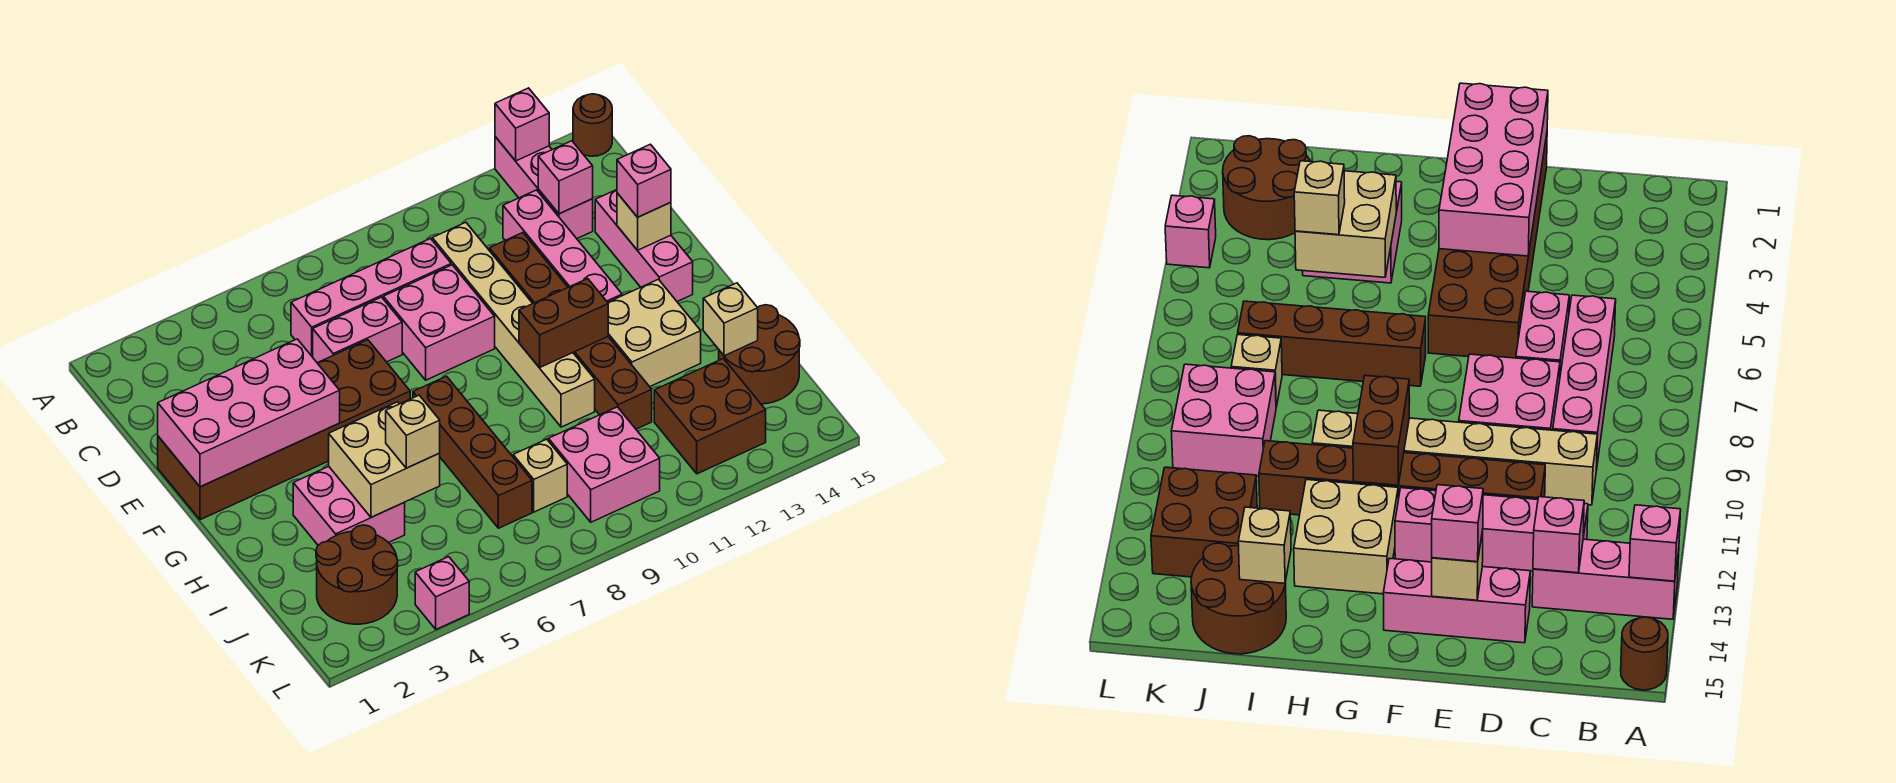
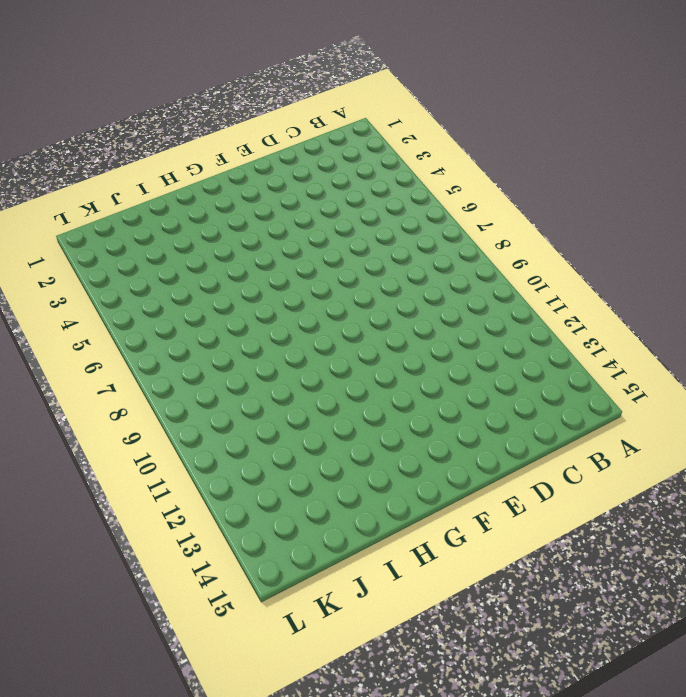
none -> pink brick A13:C13 level 1
none -> brown round brick A15 level 1
none -> pink brick C6:C9 level 1

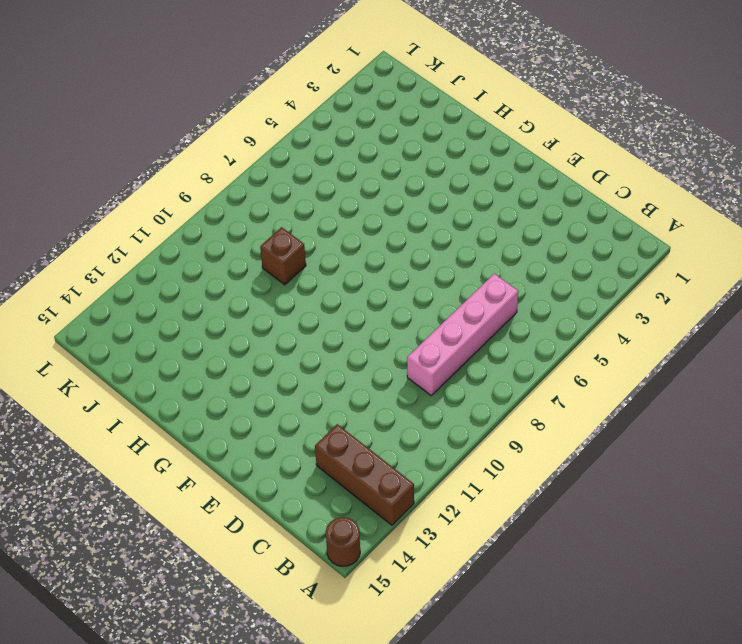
brown brick A13:C13 level 1 -> pink brick A13:C13 level 1
brown brick I9 level 1 -> none
none -> tan brick C10:H10 level 1
none -> pink brick C12:F12 level 1
none -> pink brick D6:D7 level 1

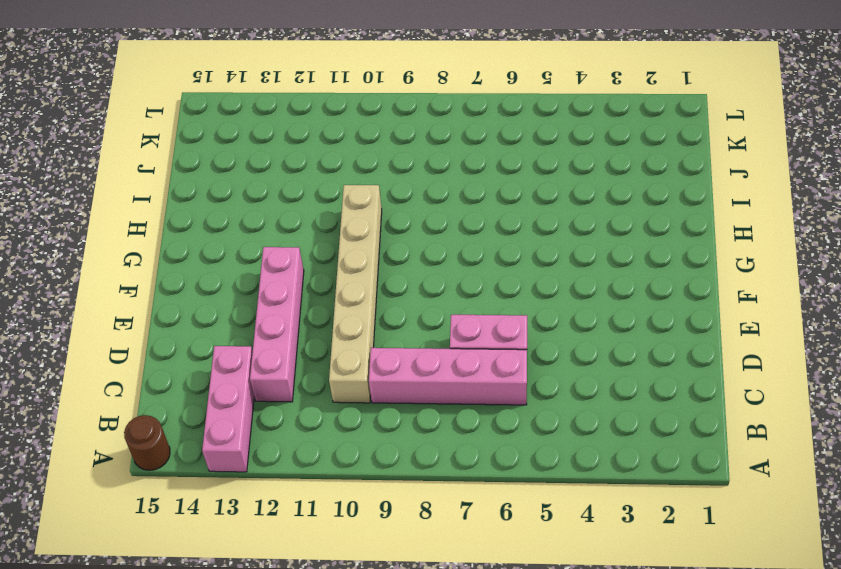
none -> pink brick D8:E9 level 1
none -> brown brick D11:I11 level 1
none -> pink brick D14:F14 level 1

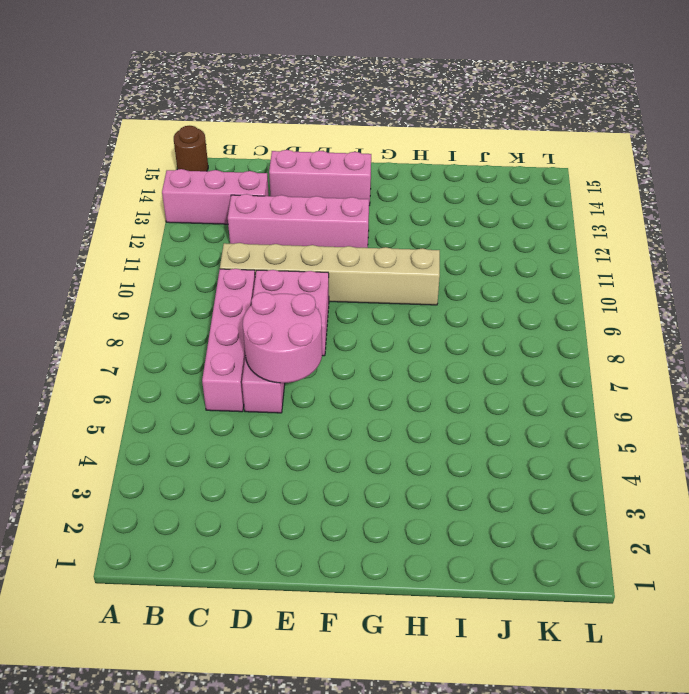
pink round brick D6:E7 level 2 -> none
none -> brown brick D11:I11 level 1
none -> brown brick E1:F6 level 1
none -> brown brick G7:J7 level 1

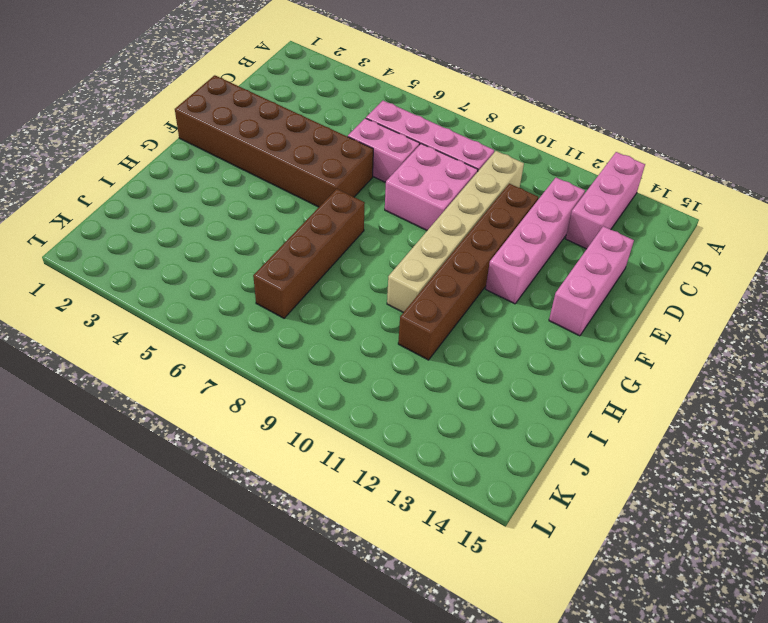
none -> brown round brick A15 level 1
none -> tan brick G12:H13 level 1
none -> pink brick H3:I4 level 1

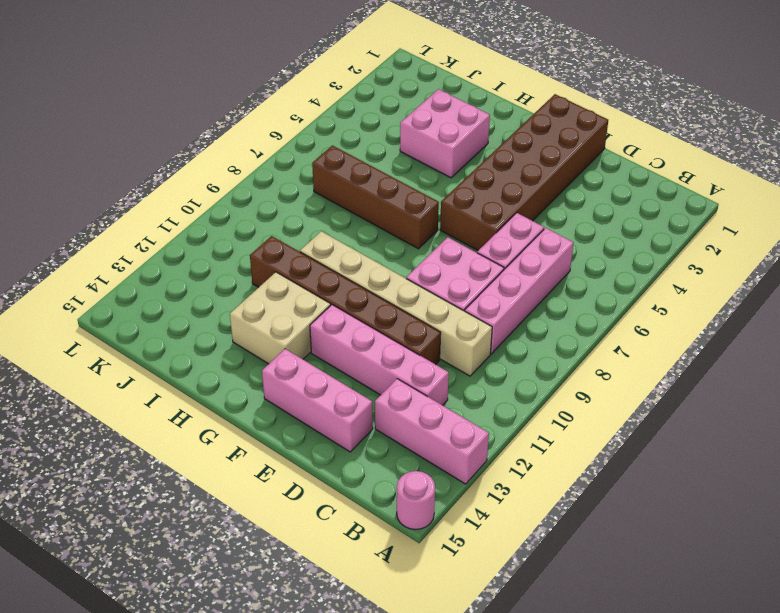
pink round brick A15 level 1 -> brown round brick A15 level 1
none -> brown round brick I14:J15 level 1
none -> brown round brick J2:K3 level 1
none -> tan brick J8 level 1

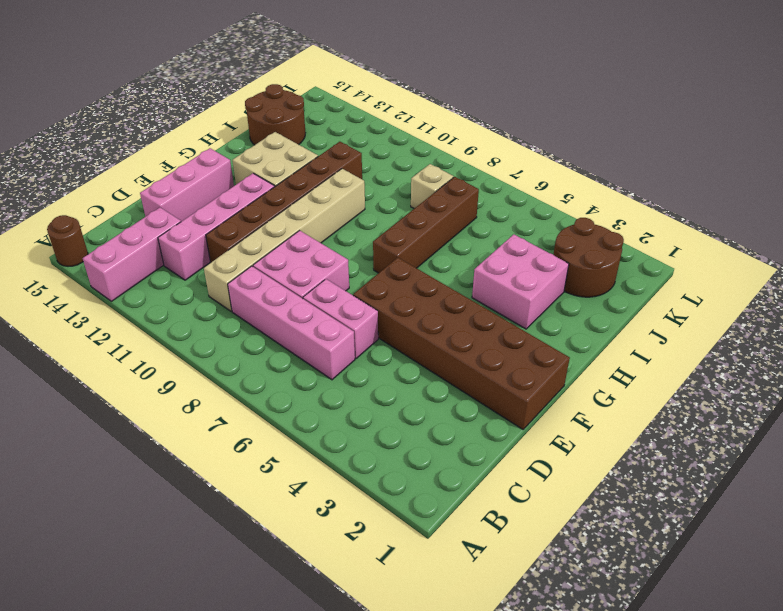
none -> pink brick J9:K10 level 1
none -> brown brick J12:K13 level 1
none -> pink brick L4 level 1

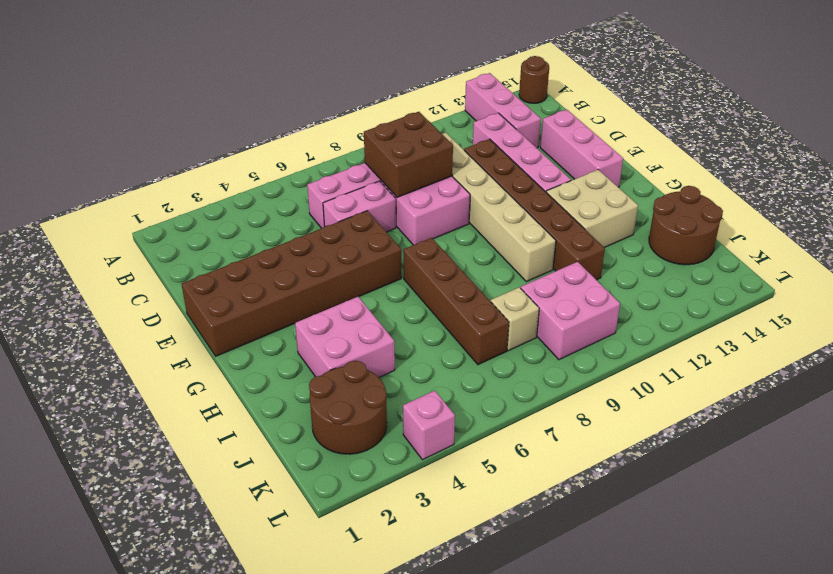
brown brick C8:D9 level 2 -> brown brick J12:K13 level 1
none -> pink brick A13 level 2
none -> pink brick C13 level 2
none -> pink brick E1:F4 level 2

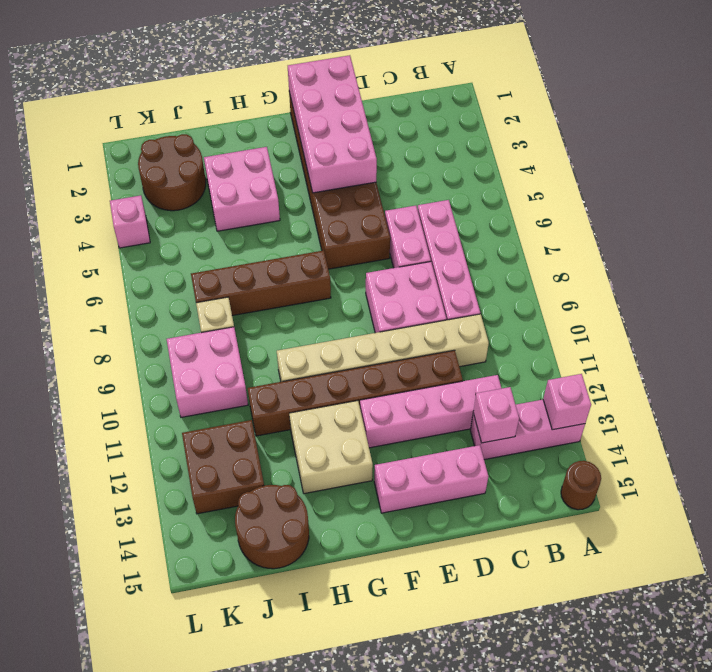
none -> tan brick E14 level 2
none -> brown brick G10:G11 level 2
none -> tan brick H4:I5 level 2

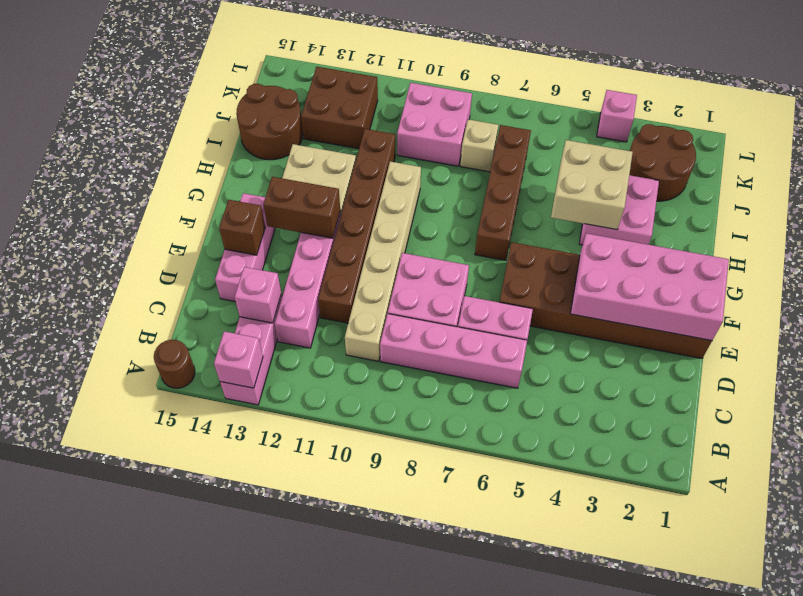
brown brick E14 level 2 -> tan brick E14 level 2
brown brick F12:F13 level 2 -> brown brick G10:G11 level 2
none -> tan brick I14 level 2
none -> pink brick E14 level 3
none -> tan brick I5 level 3

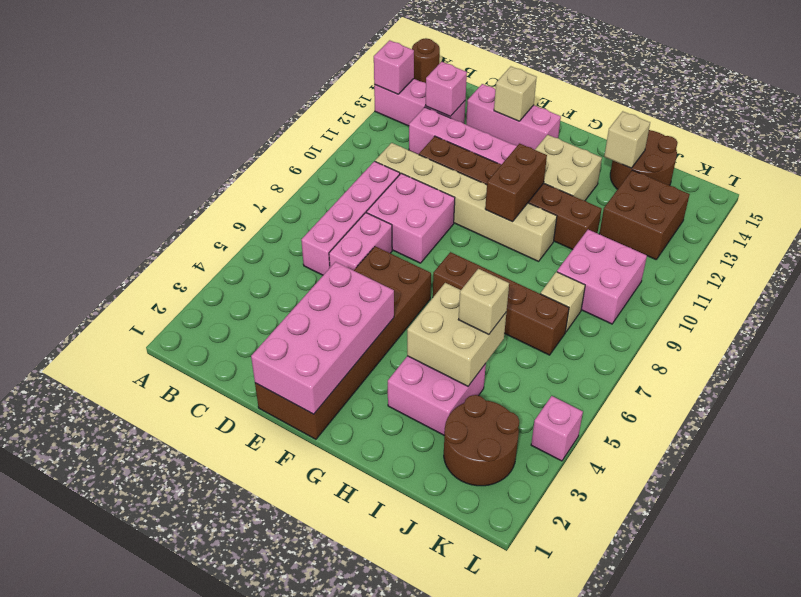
none -> pink brick E14 level 3

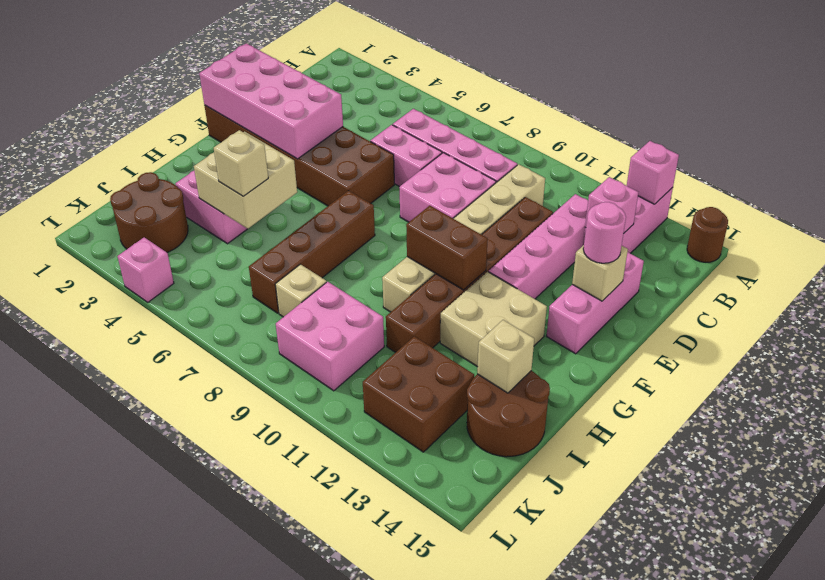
pink round brick E14 level 3 -> pink brick E14 level 3

